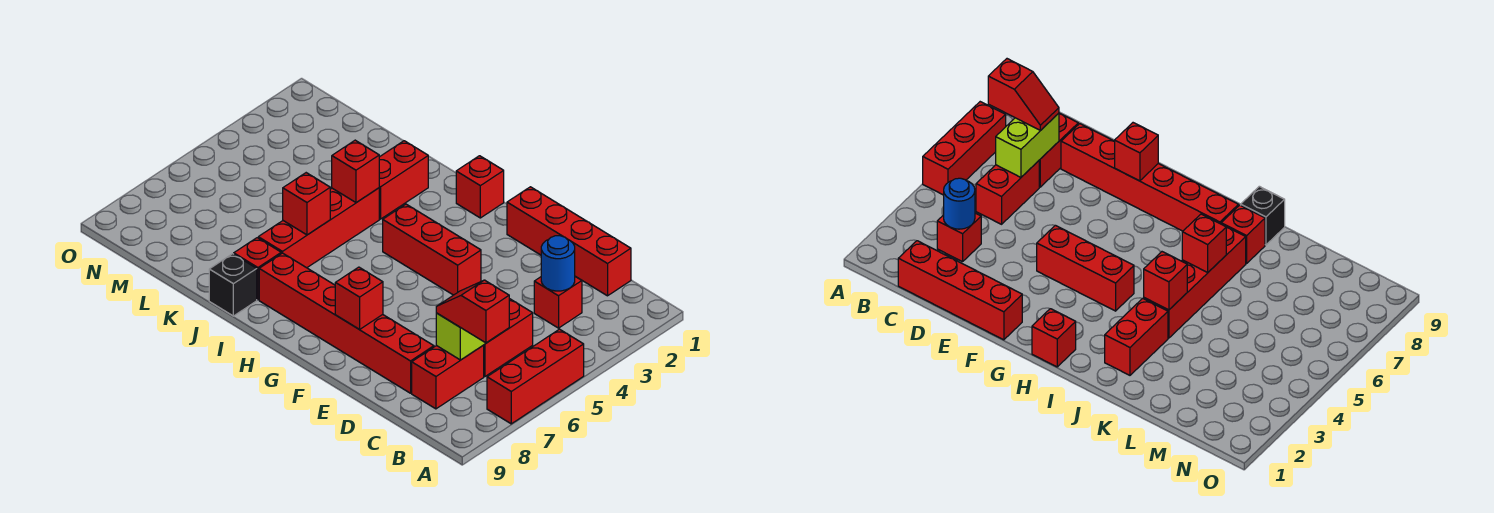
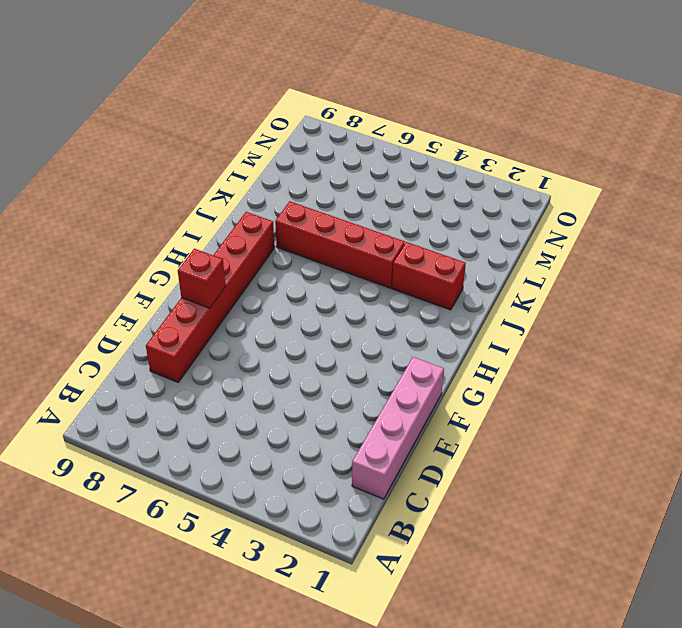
pink brick C1:F1 level 1 -> red brick C1:F1 level 1
none -> red brick A5:A7 level 1
none -> red brick C3 level 1
none -> red brick C5:C6 level 1

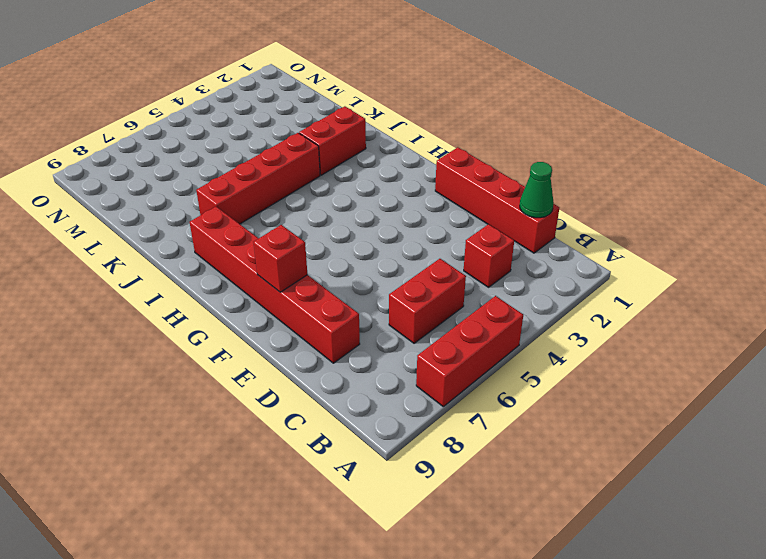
green cone C1 level 2 -> none
none -> red brick C7:C8 level 1
none -> red brick F4:H4 level 1
none -> red brick H1 level 1

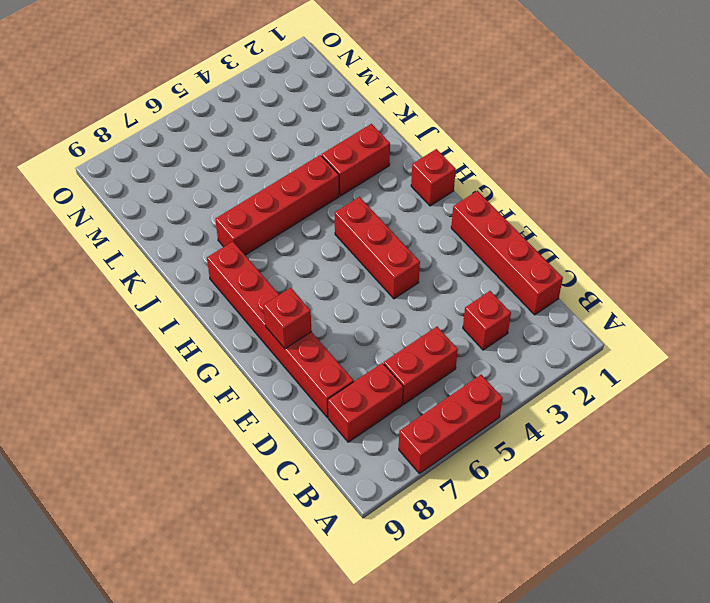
none -> red brick J8 level 1
none -> black brick J9 level 1
none -> blue round brick C3 level 2

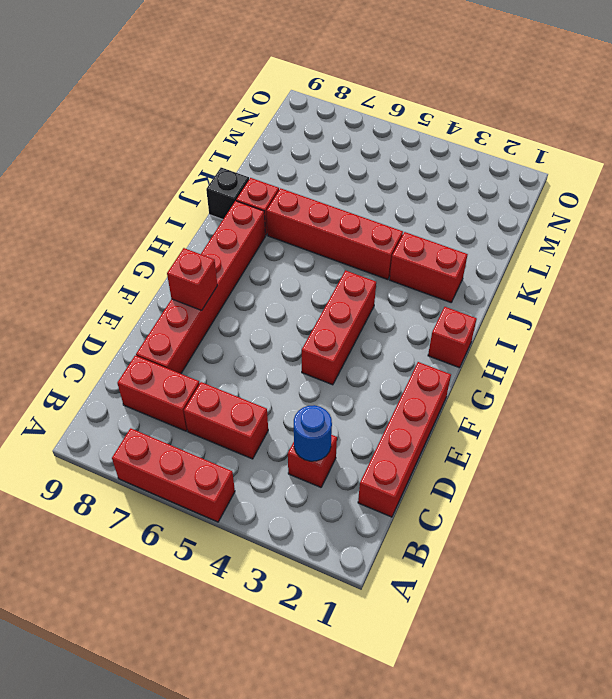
none -> lime brick C6:C7 level 2
none -> red brick J4 level 2
none -> red brick J6 level 2

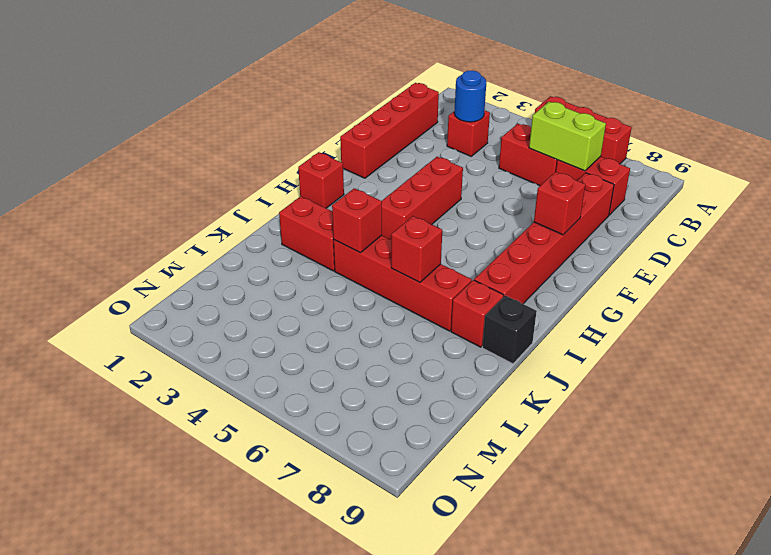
none -> red slope B7:C7 level 3 top B

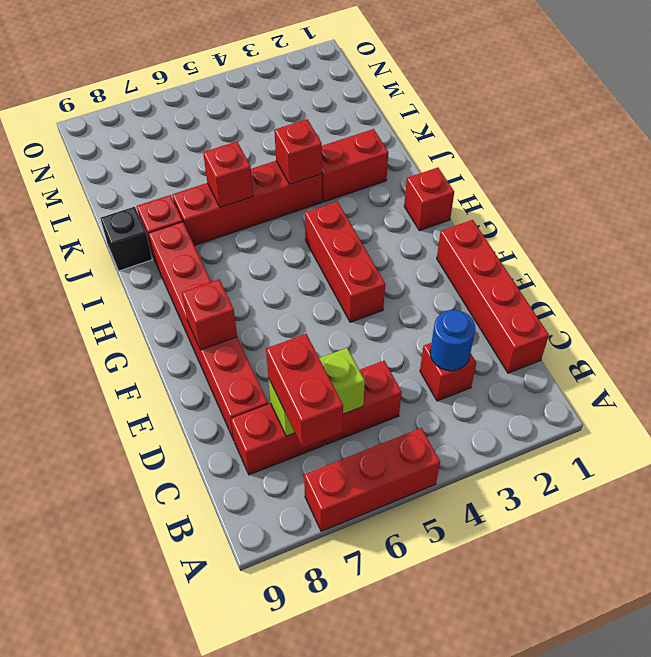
red brick B7:C7 level 3 -> red slope B7:C7 level 3 top B

